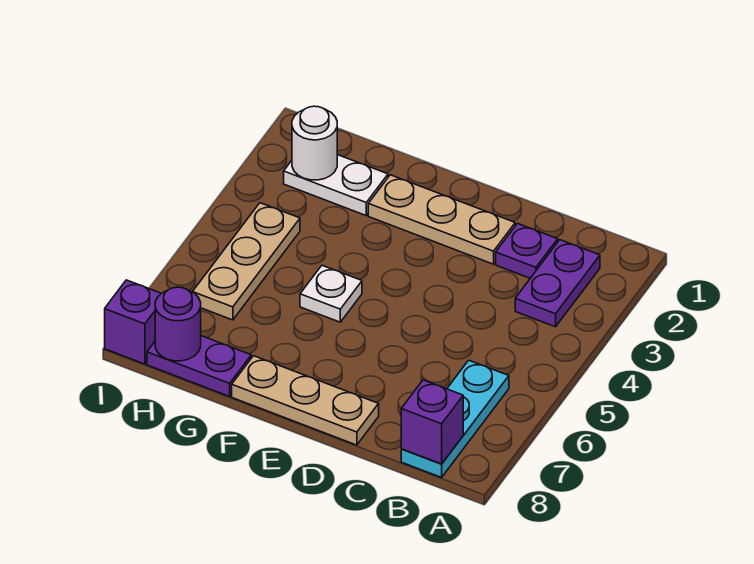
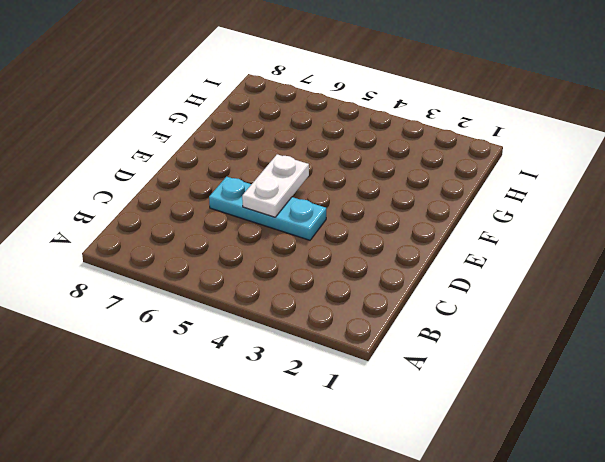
cyan plate D4:D6 level 1 -> cyan plate B6:B8 level 1
white plate D5:E5 level 2 -> white plate G2:H2 level 1
none -> purple plate B2:B3 level 1
none -> purple plate C2 level 1
none -> tan plate D2:F2 level 1

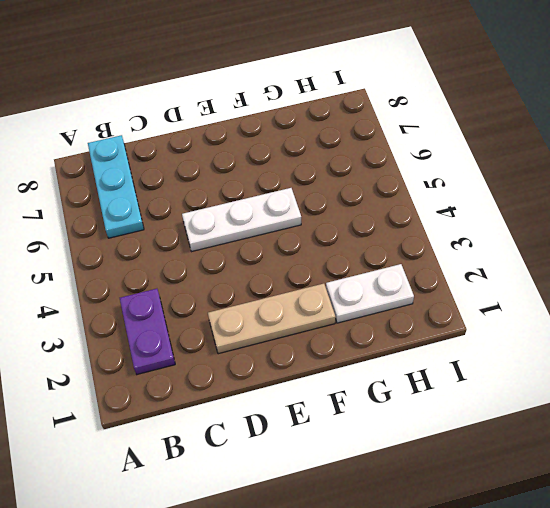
white plate D5:F5 level 1 -> white plate F5 level 1
none -> purple plate C2 level 1
none -> tan plate D8:F8 level 1
none -> purple plate G8:H8 level 1

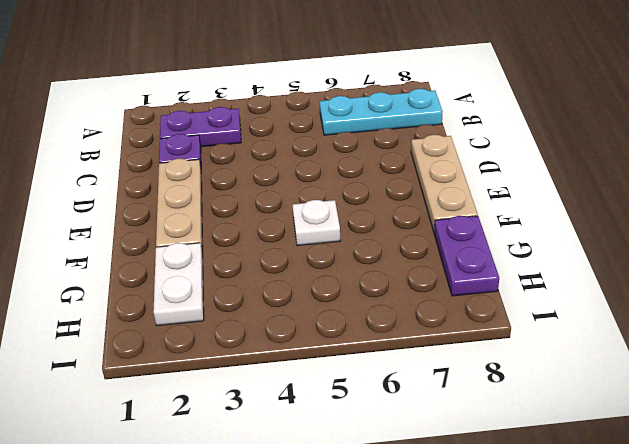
none -> tan plate H4:H6 level 1
none -> purple brick I8 level 1
none -> purple brick B8 level 2

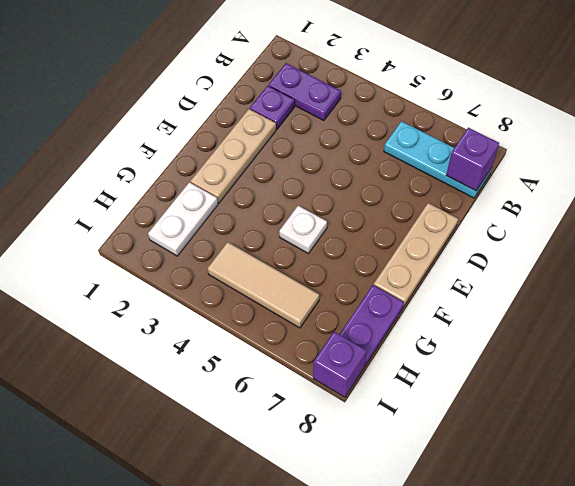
tan tile H4:H6 level 1 -> tan plate H4:H6 level 1
none -> white round brick H2 level 2
none -> purple round brick H8 level 2

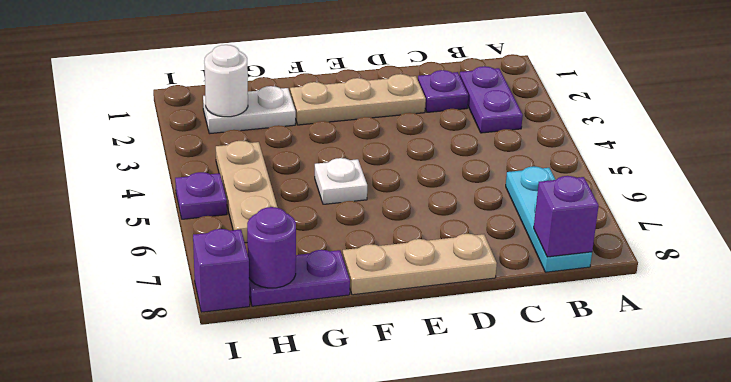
purple plate I5 level 1 -> none

